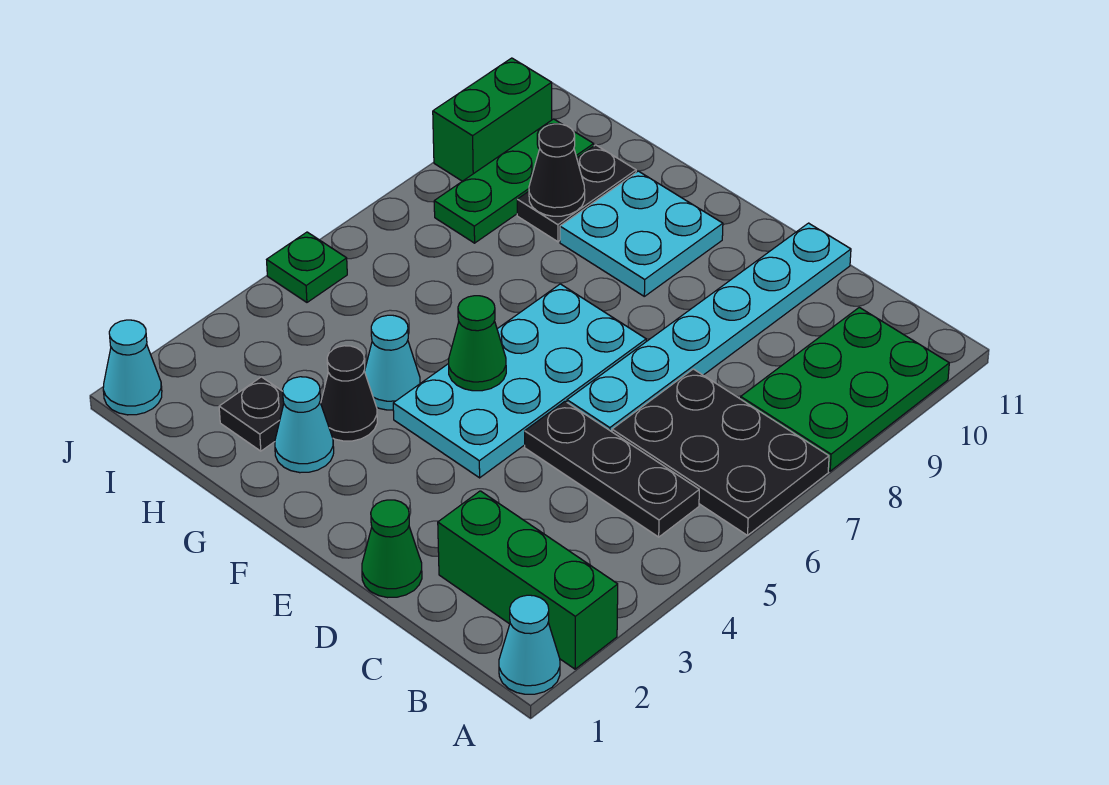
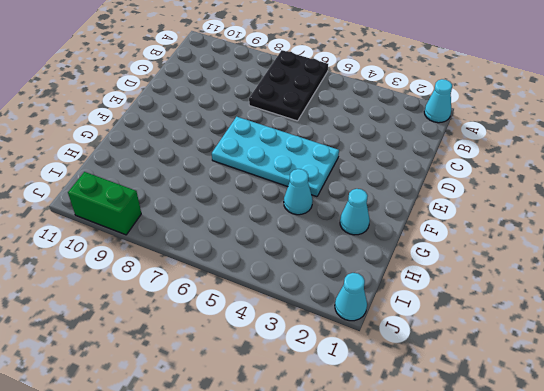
none -> green brick A2:C2 level 1
none -> green plate A8:B10 level 1
none -> black plate B5:D5 level 1

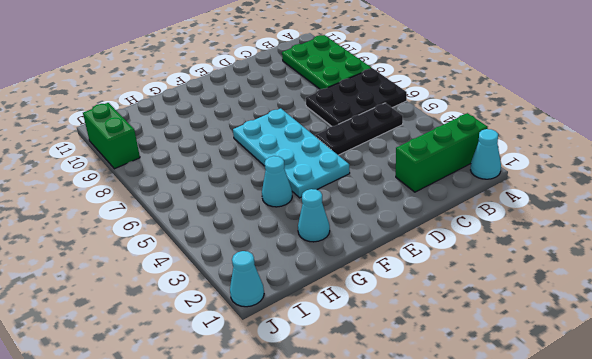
none -> green cone D1 level 1
none -> cyan plate D6:D11 level 1
none -> cyan plate F9:G10 level 1

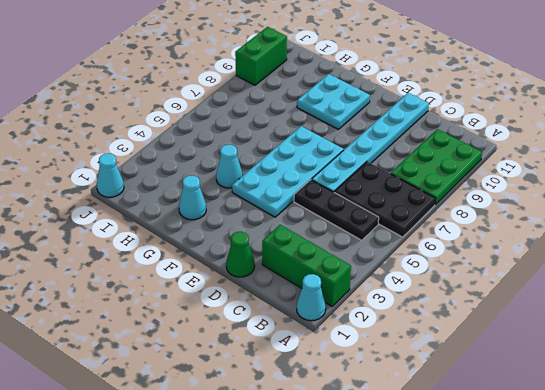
none -> black cone G3 level 1
none -> black plate H2 level 1
none -> black plate H9:H10 level 1

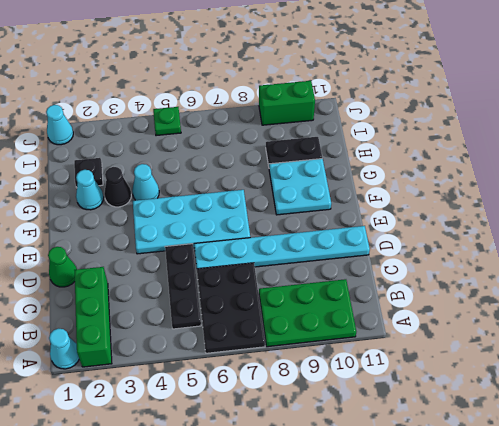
none -> green plate I8:I10 level 1
none -> green cone F5 level 2
none -> black cone H9 level 2

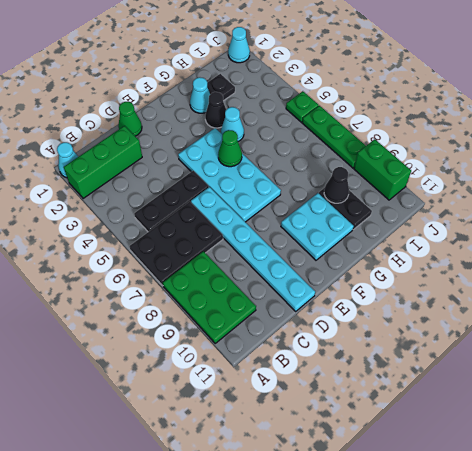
green plate J6:J8 level 1 -> green plate I8:I10 level 1

